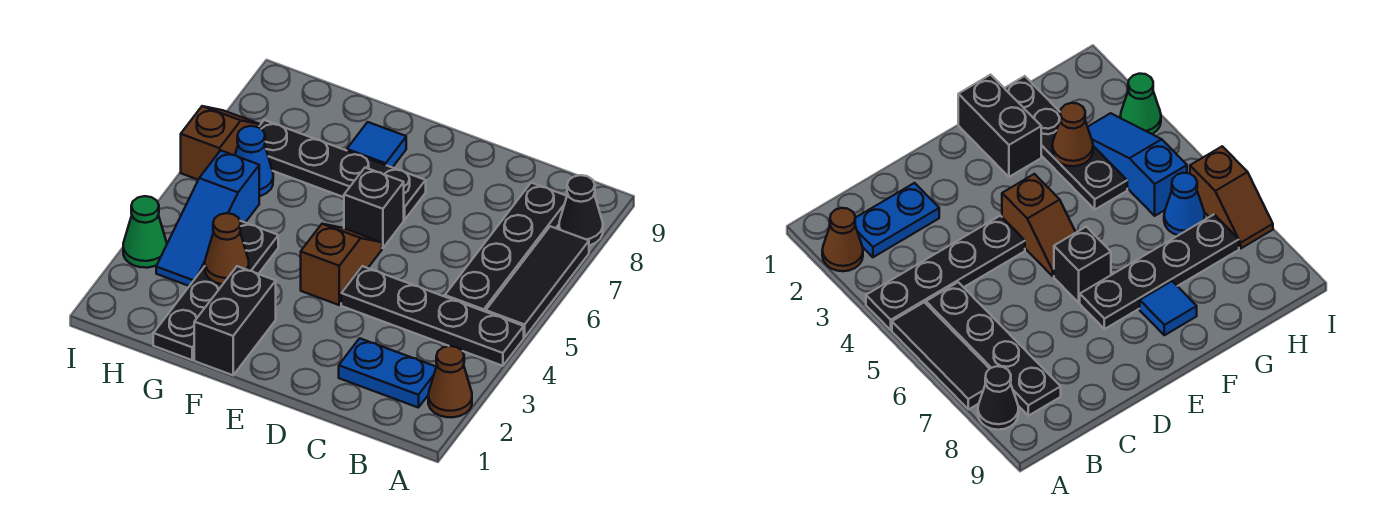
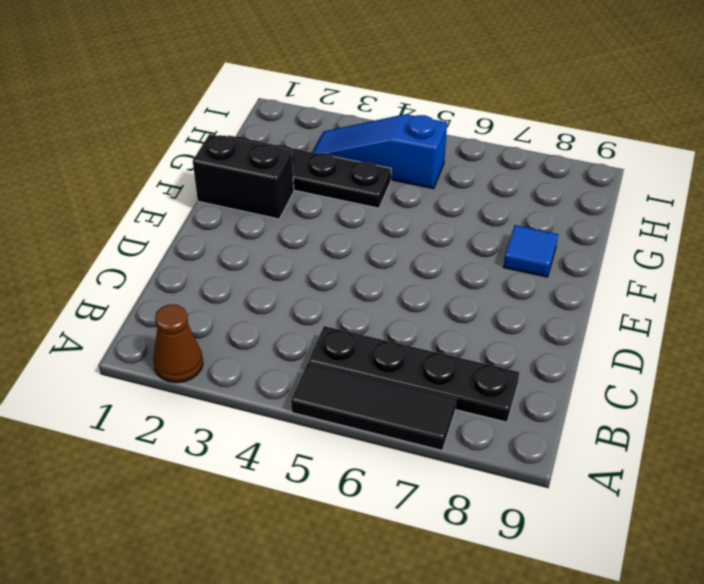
none -> black plate A4:D4 level 1
none -> black cone A8 level 1
none -> blue plate B2:C2 level 1

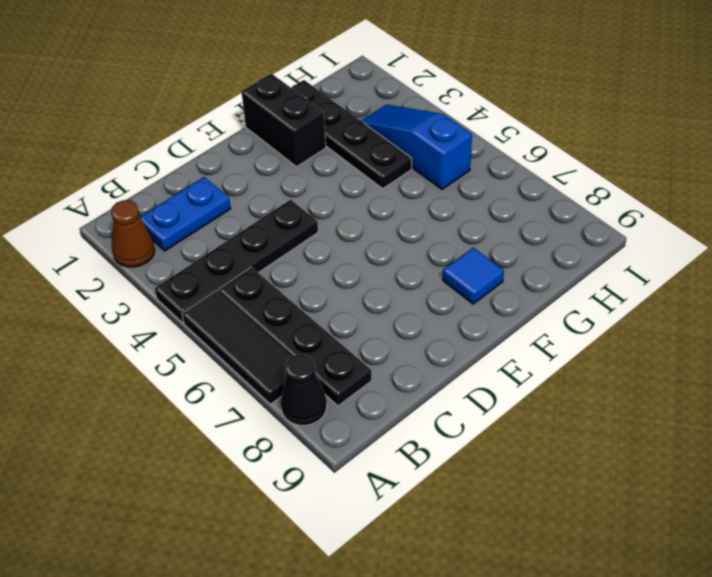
none -> brown slope E4:E5 level 1 top 4
none -> black brick E6 level 1
none -> black plate E7:H7 level 1

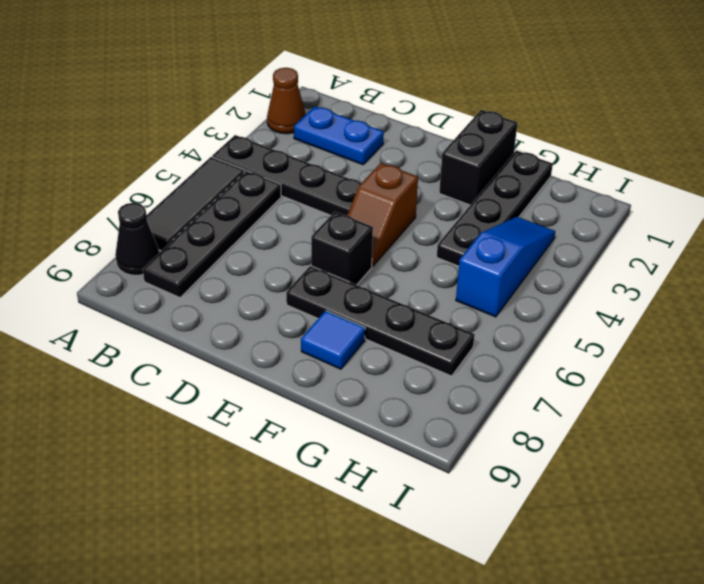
none -> blue cone H6 level 1
none -> green cone I3 level 1
none -> brown slope I6:I7 level 1 top 6

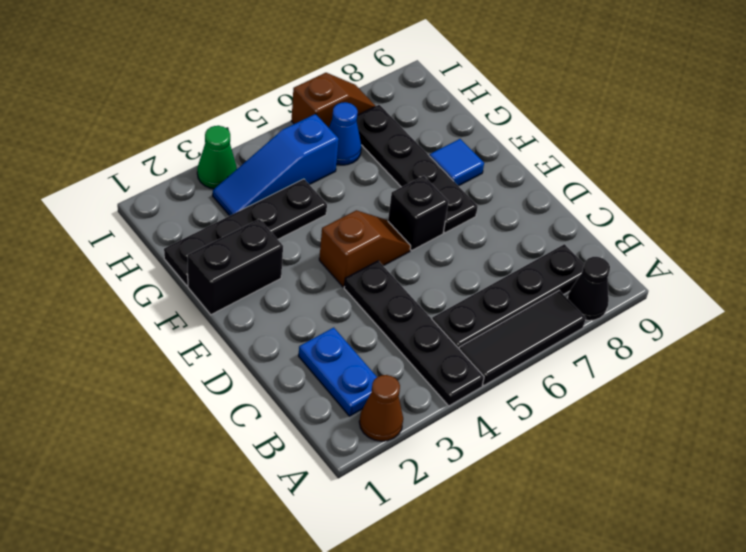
none -> brown cone G3 level 2

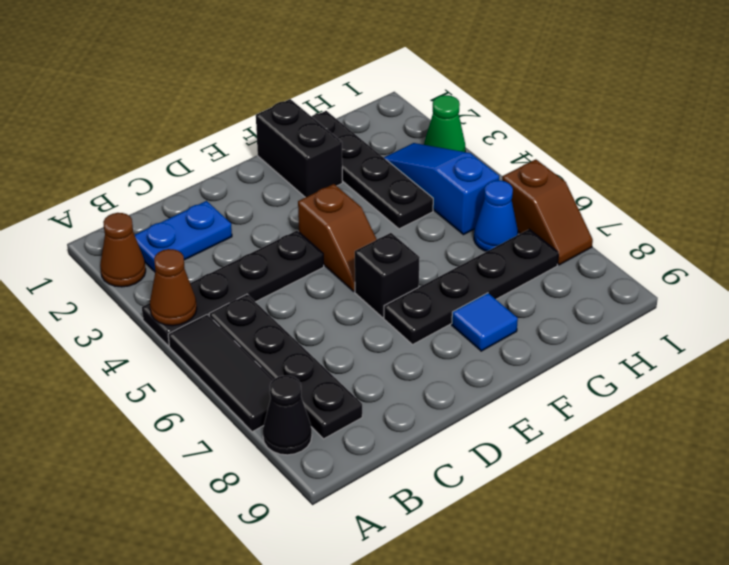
brown cone A4 level 2 -> brown cone G3 level 2

